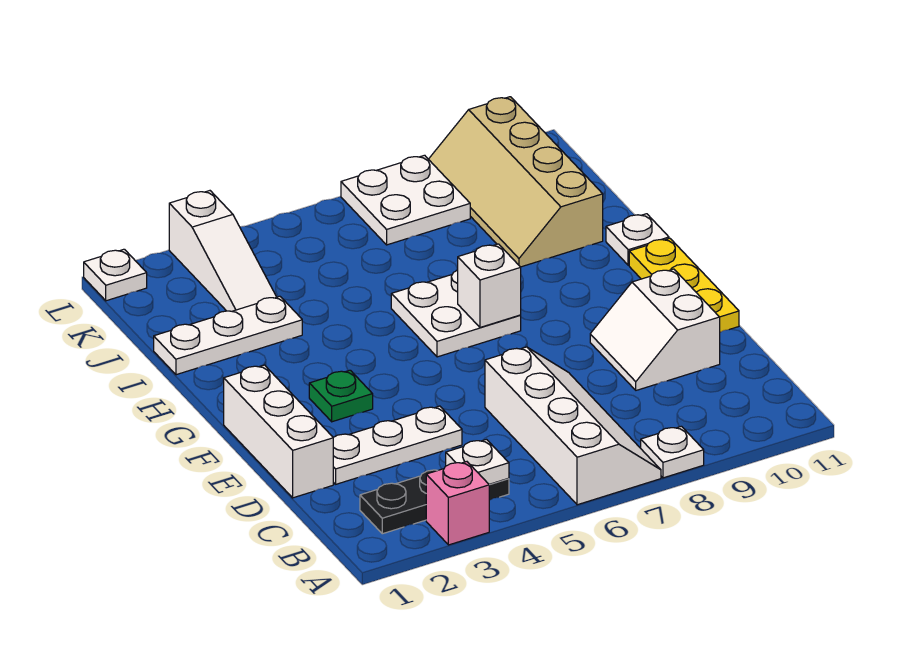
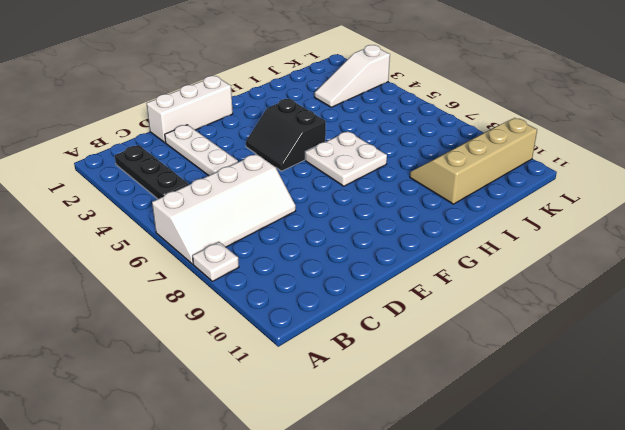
black slope F4:G5 level 1 top G -> none
none -> pink brick A3 level 1
none -> white slope D9:E10 level 1 top 10
none -> yellow plate E11:G11 level 1

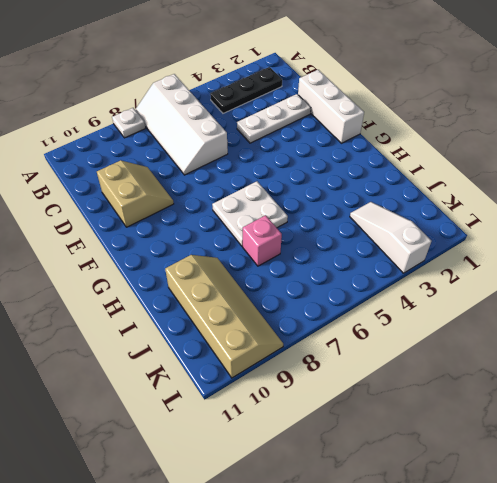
tan slope D9:E10 level 1 top 10 -> white slope D9:E10 level 1 top 10
pink brick I7 level 1 -> pink brick A3 level 1
none -> yellow plate E11:G11 level 1
none -> green plate F3 level 1
none -> white plate H11 level 1

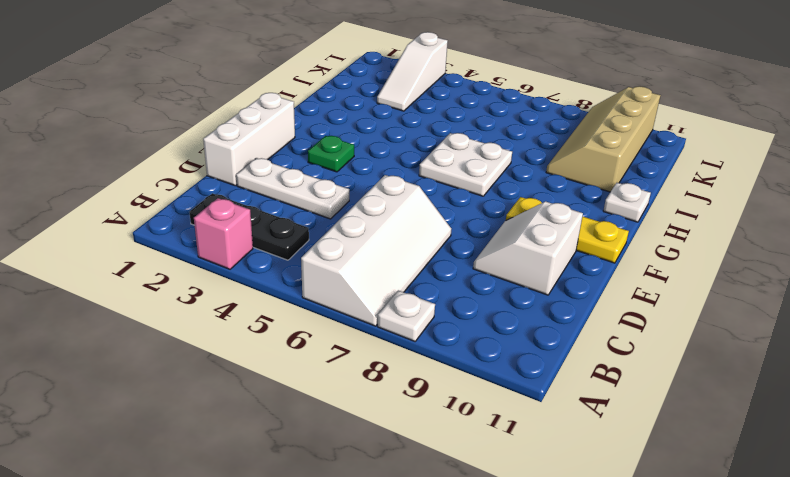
yellow plate F9:F11 level 1 -> yellow plate E11:G11 level 1
none -> white plate I1:I3 level 1
none -> white plate K7:L8 level 1
none -> white plate L1 level 1

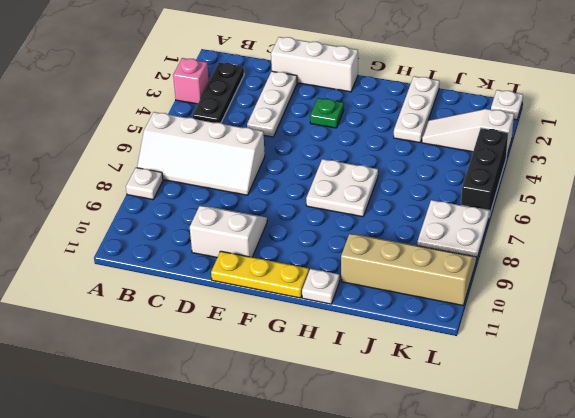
black brick L4:L6 level 1 -> none
none -> white plate B4 level 2
none -> white brick G7 level 2

